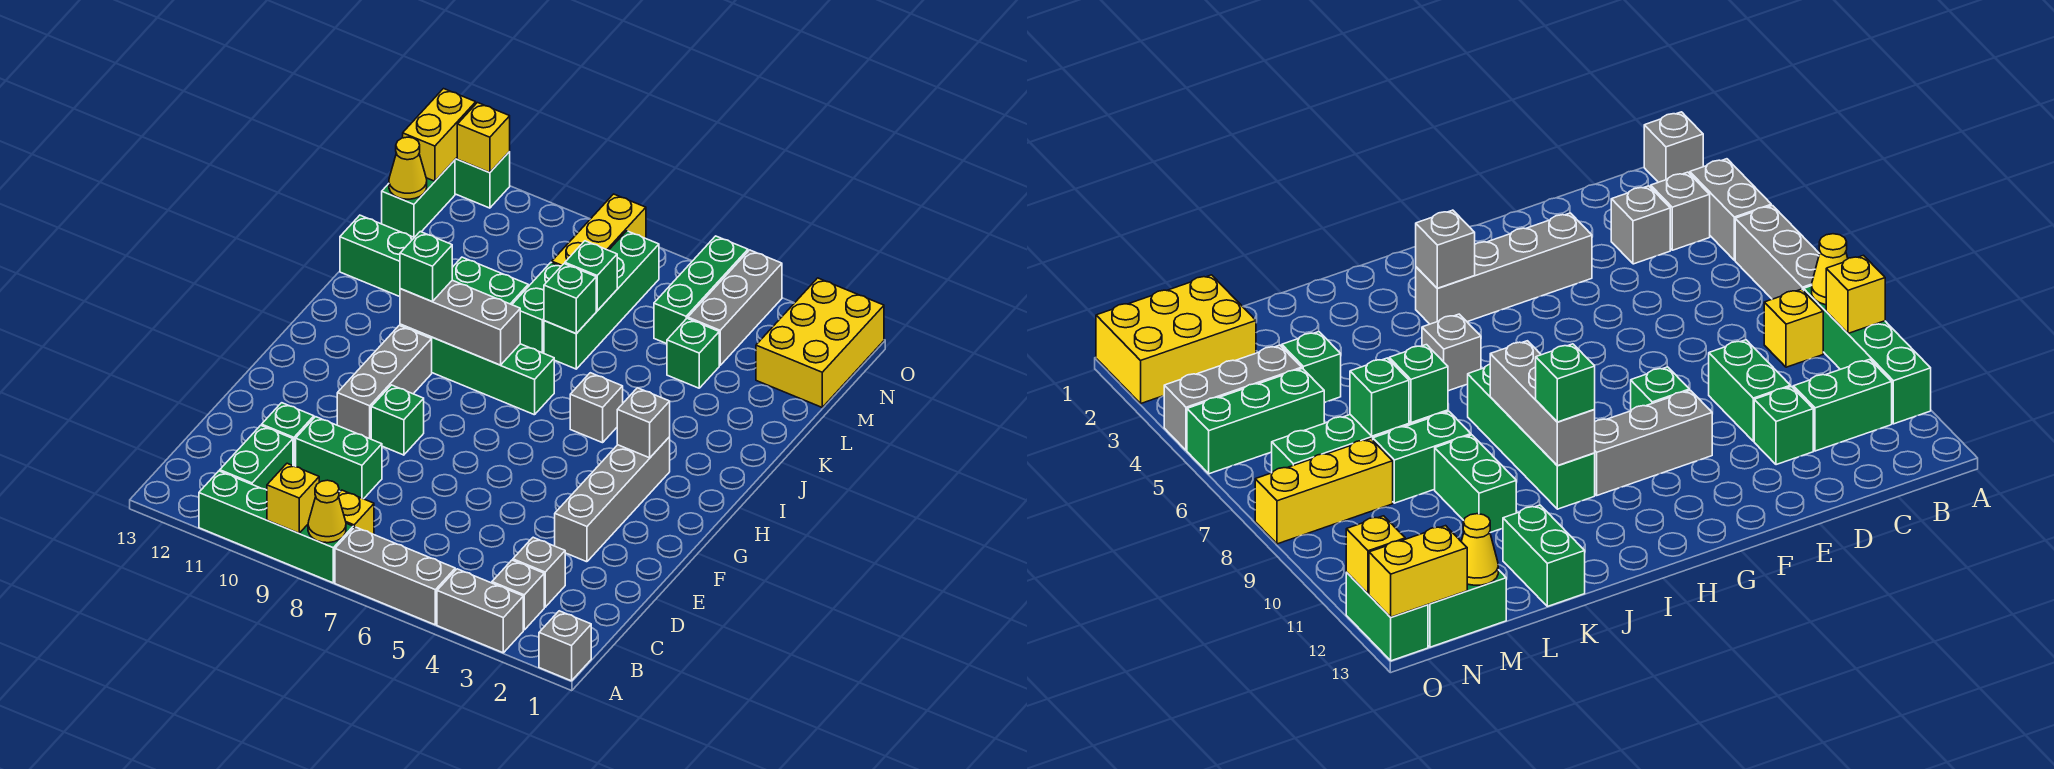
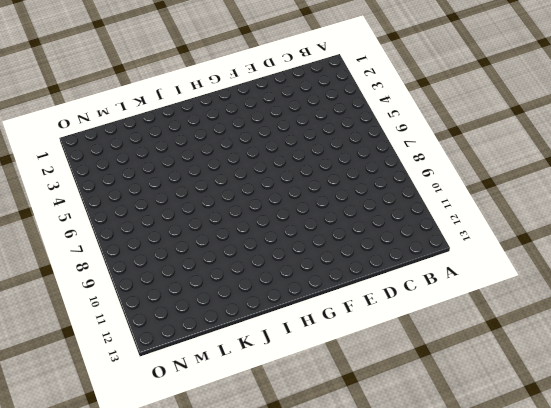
none -> grey brick A1 level 1
none -> grey brick A3:A4 level 1
none -> grey brick A5:A7 level 1
none -> green brick A8:A11 level 1

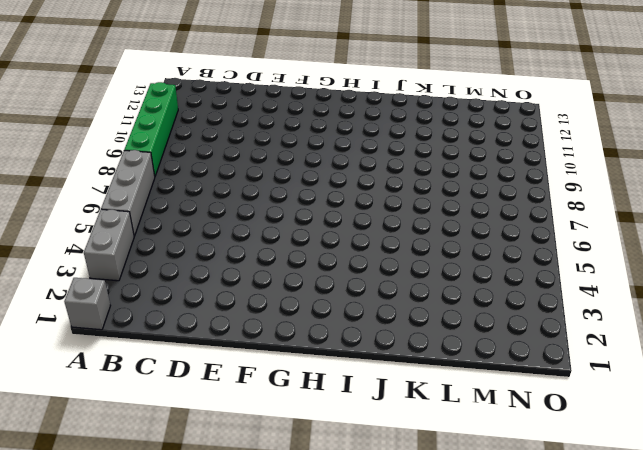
none -> grey brick B3 level 1
none -> yellow brick B8 level 1
none -> green brick B11:C11 level 1
none -> grey brick C3 level 1

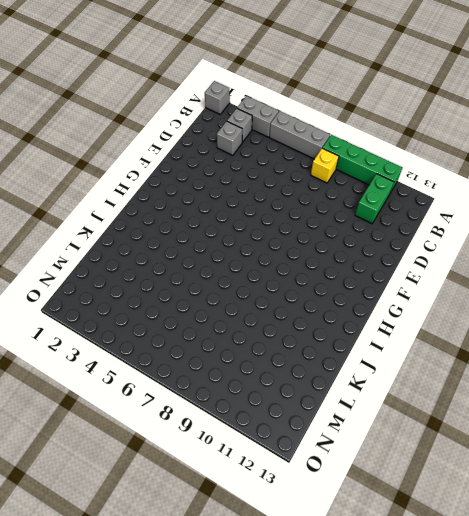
none -> green brick D9:D10 level 1
none -> green brick D11 level 1
none -> grey brick E3:H3 level 1
none -> green brick F9 level 1

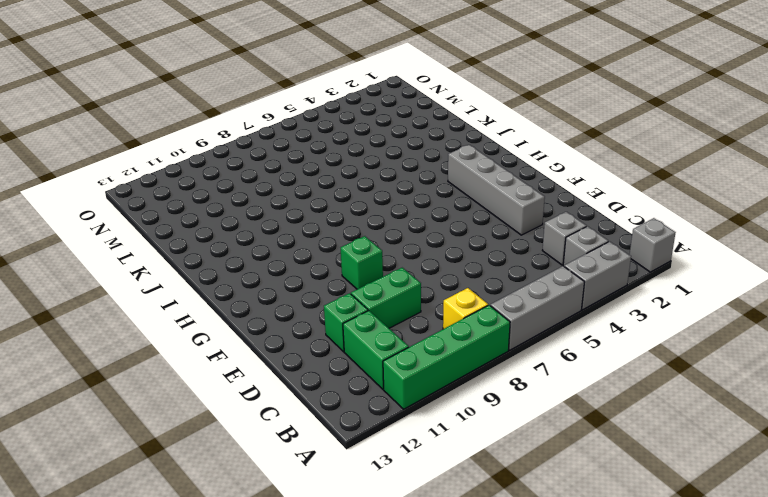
none -> grey brick F10:H10 level 1
none -> grey brick I5 level 1
none -> green brick I7:I10 level 1
none -> green brick K7:N7 level 1

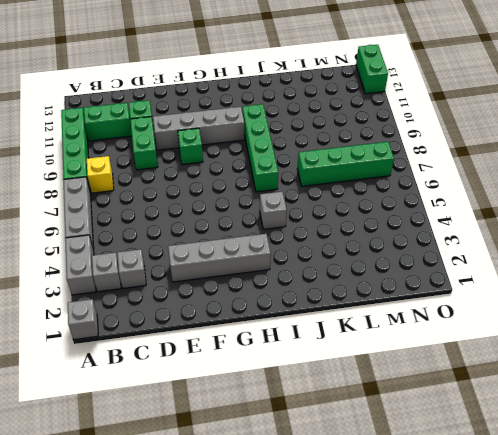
grey brick E10:H10 level 1 -> grey brick F10:H10 level 1
none -> green brick K8:L8 level 1
none -> green brick K9:K10 level 1
none -> green brick K12:K13 level 1
none -> green brick L4 level 1

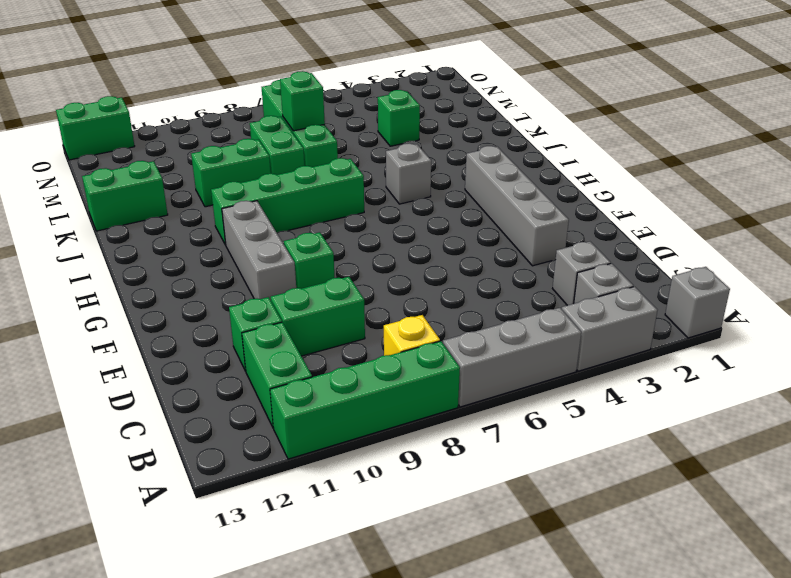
none -> yellow brick M1:O2 level 1
none -> grey brick M4:O4 level 1
none -> green brick M5:O5 level 1
none -> yellow brick M8:O8 level 1

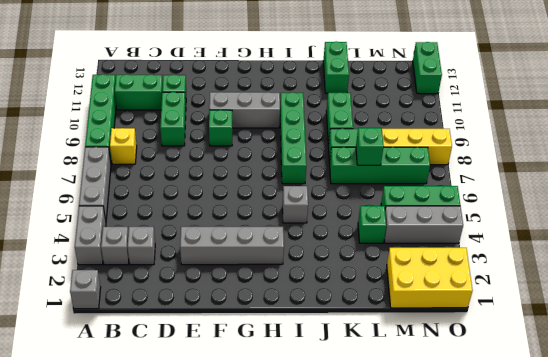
none -> green brick M13:N13 level 1
none -> yellow cone A8 level 2
none -> yellow brick A9 level 2
none -> grey brick H3 level 2

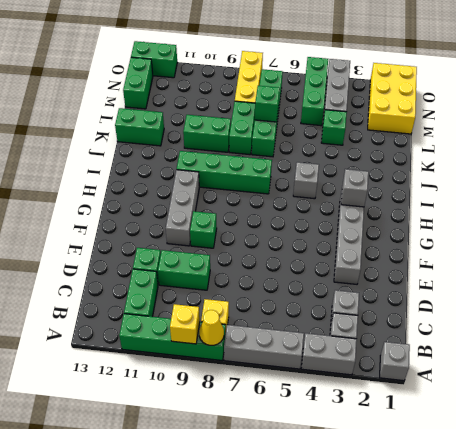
none -> grey brick I8:I10 level 2
none -> green brick K7 level 2
none -> yellow cone M13 level 2
none -> yellow brick N13:O13 level 2

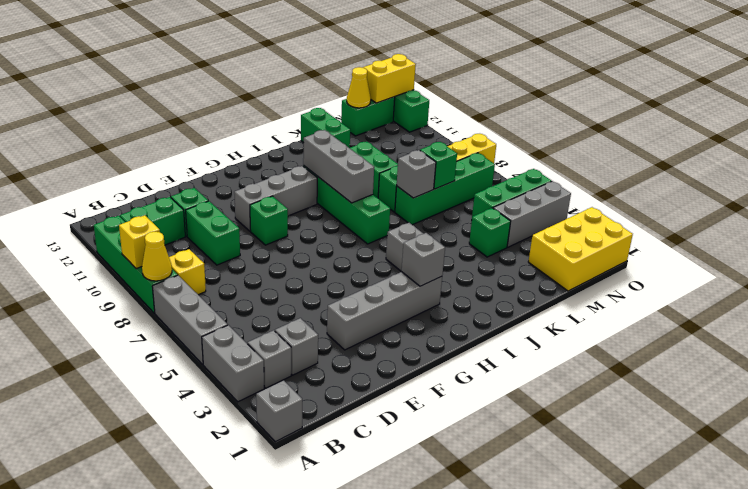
grey brick K7 level 2 -> green brick K7 level 2
none -> yellow brick O12 level 2
none -> green brick I10 level 3

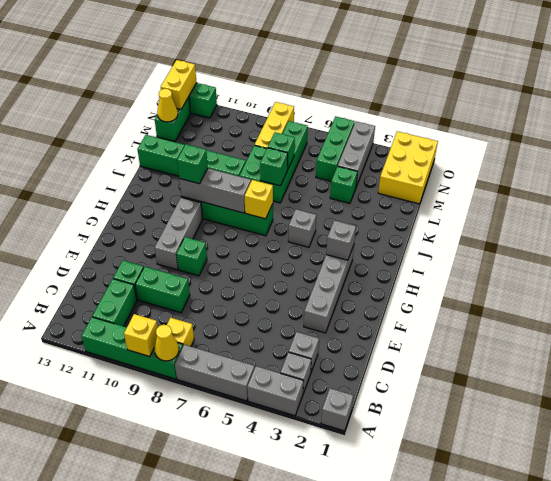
yellow brick I7 level 2 -> yellow brick O12 level 2

